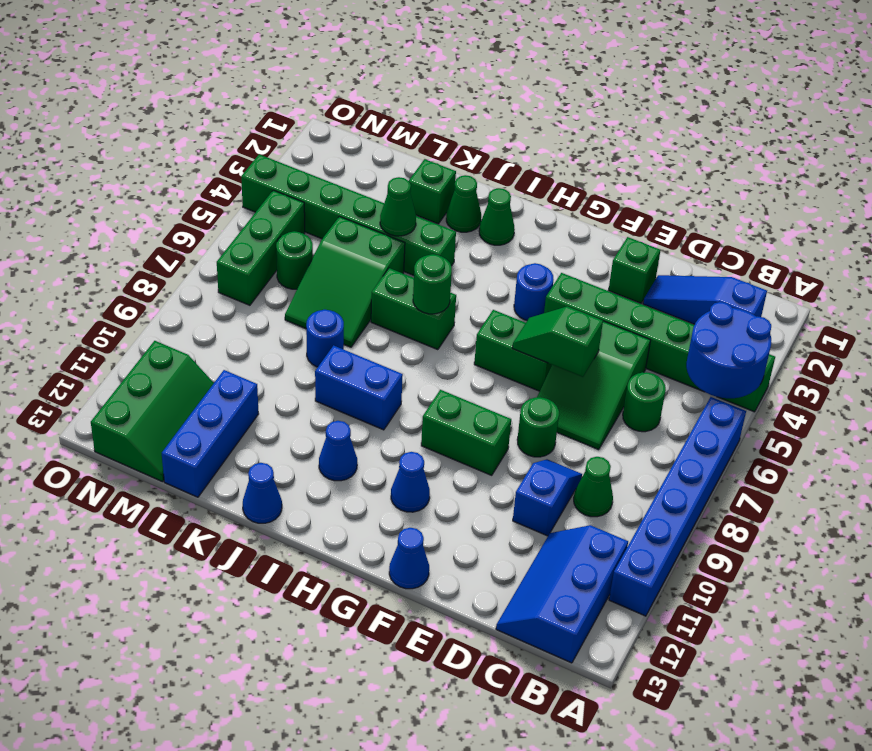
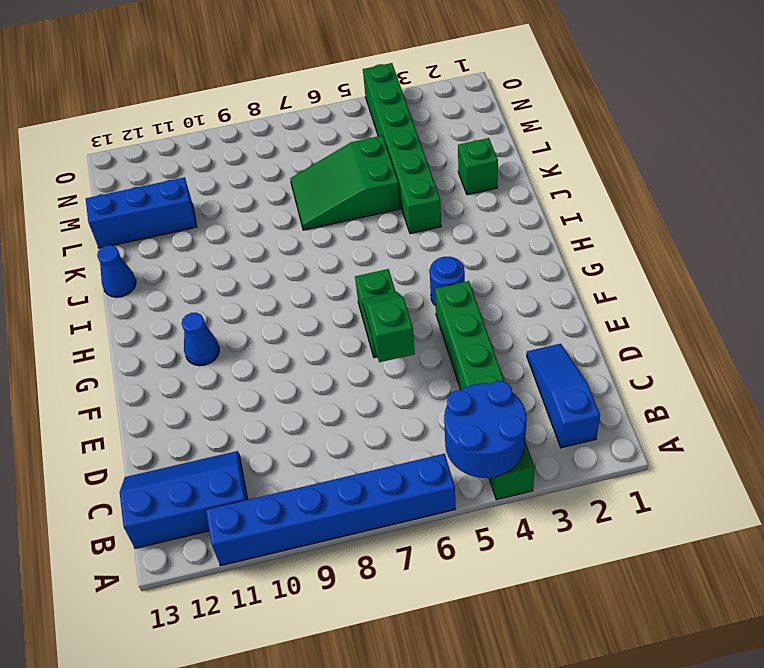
none -> green round brick C6 level 1
none -> green cone C9 level 1
none -> green slope D5:E7 level 1 top 5
none -> blue slope D9:D10 level 1 top 10

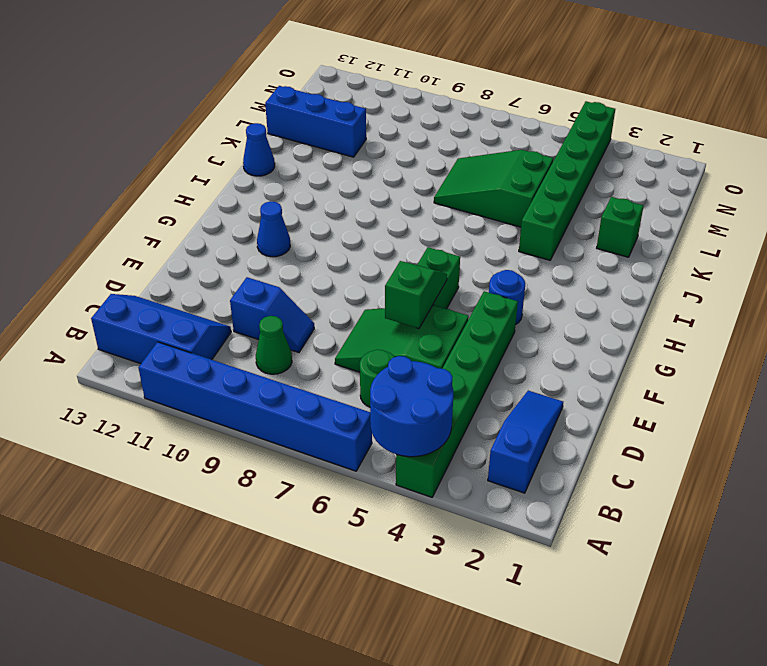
none -> green brick E2 level 1
none -> green round brick E8 level 1
none -> green brick F9:G9 level 1
none -> blue cone F13 level 1

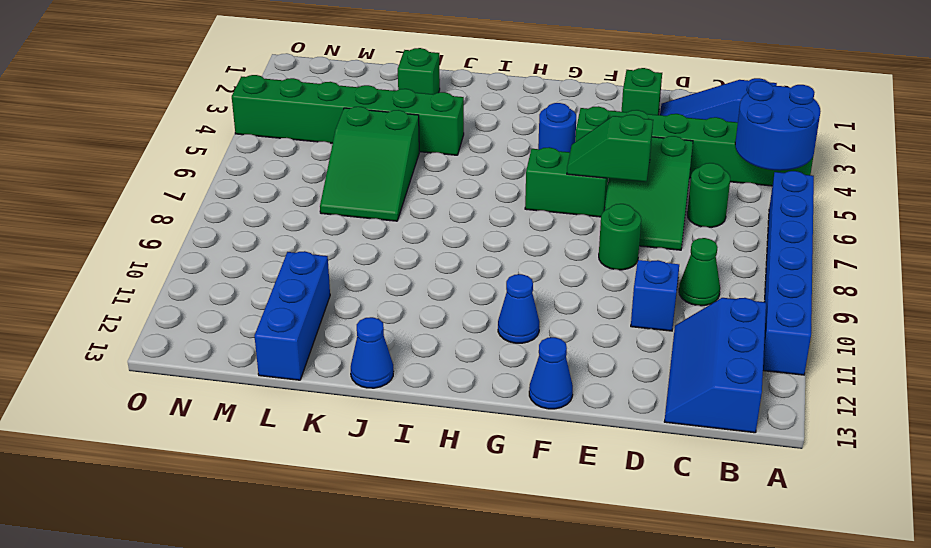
none -> green brick F9:G9 level 1
none -> green cone I2 level 1
none -> green brick I6:J6 level 1
none -> blue brick I9:J9 level 1

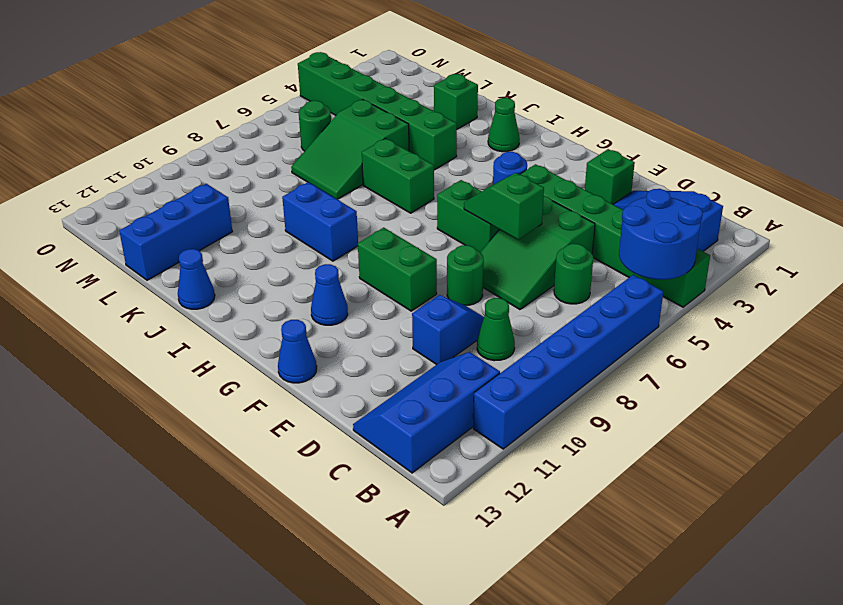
none -> blue cone I11 level 1
none -> green cone J2 level 1
none -> blue round brick K8 level 1
none -> green slope M11:N13 level 1 top N

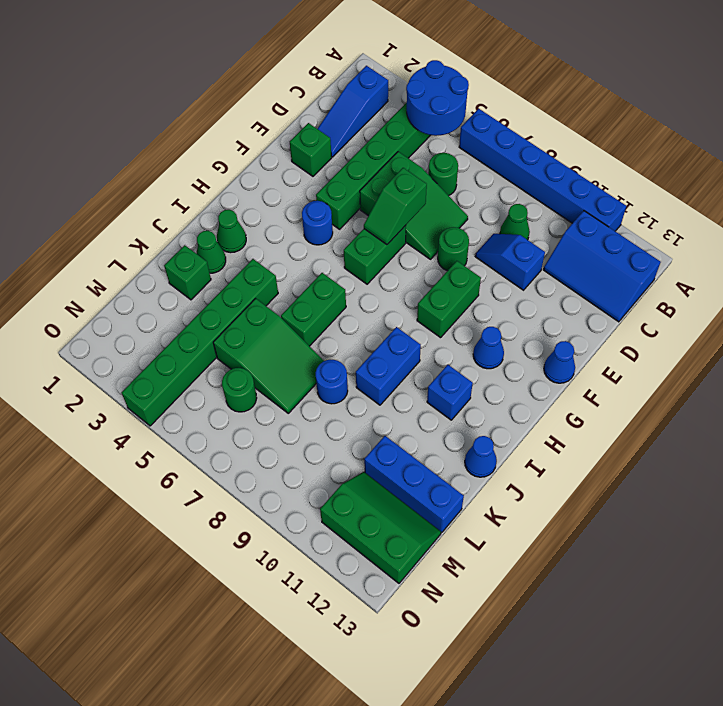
blue brick I11 level 1 -> blue cone I11 level 1
none -> green brick N5:N7 level 1
none -> green round brick I6 level 2
none -> green cone K4 level 2

